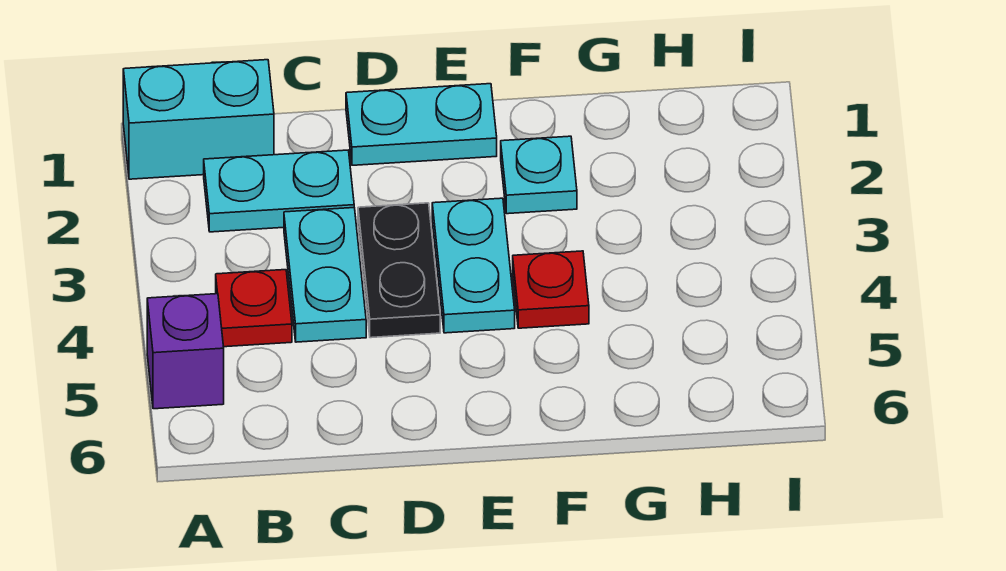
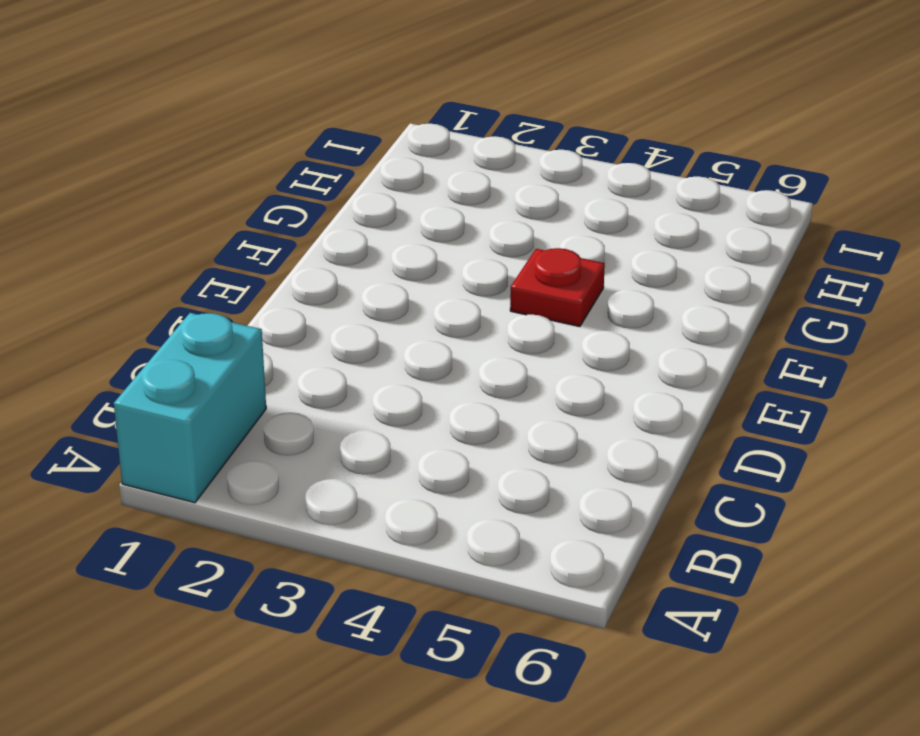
none -> purple brick A5 level 1
none -> cyan plate B2:C2 level 1

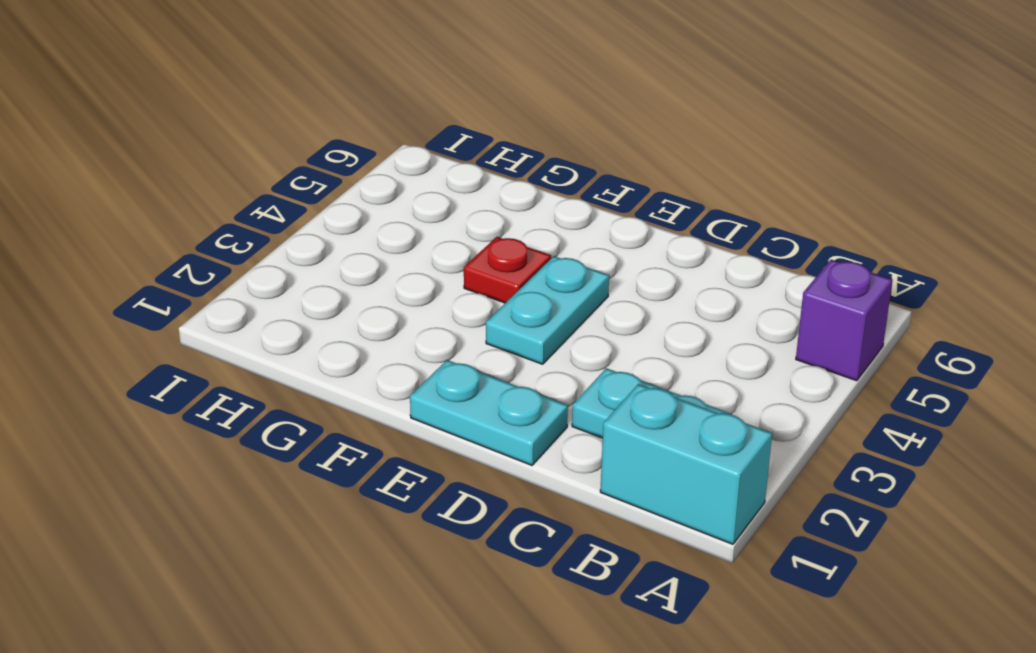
none -> red plate B4 level 1
none -> cyan plate C3:C4 level 1

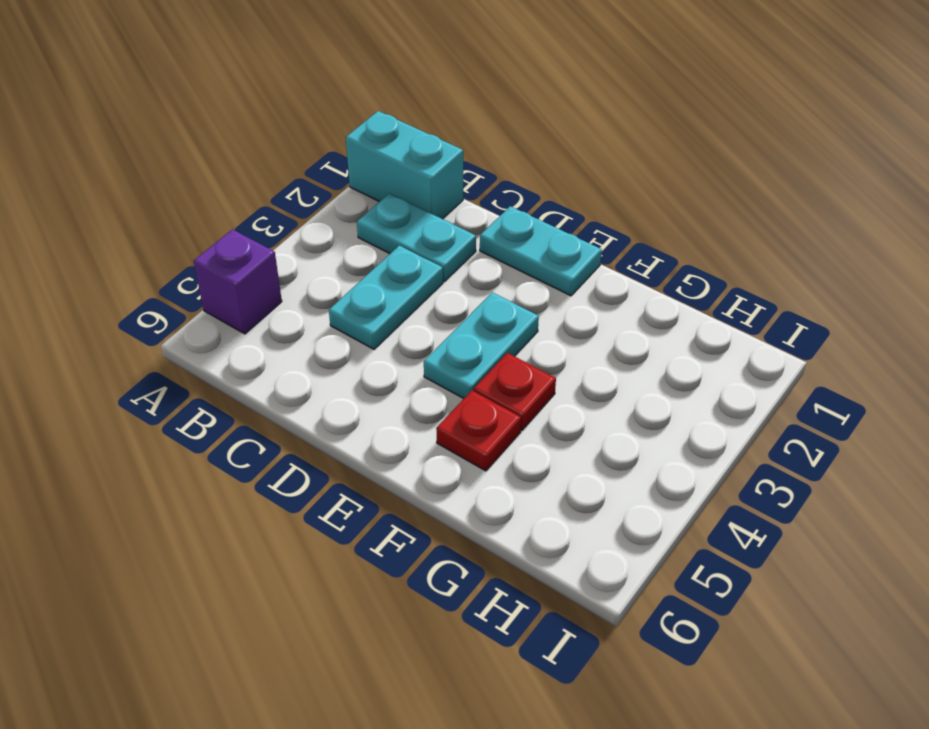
red plate F5 level 1 -> red plate B4 level 1
none -> black plate D3:D4 level 1
none -> cyan plate F2 level 1

